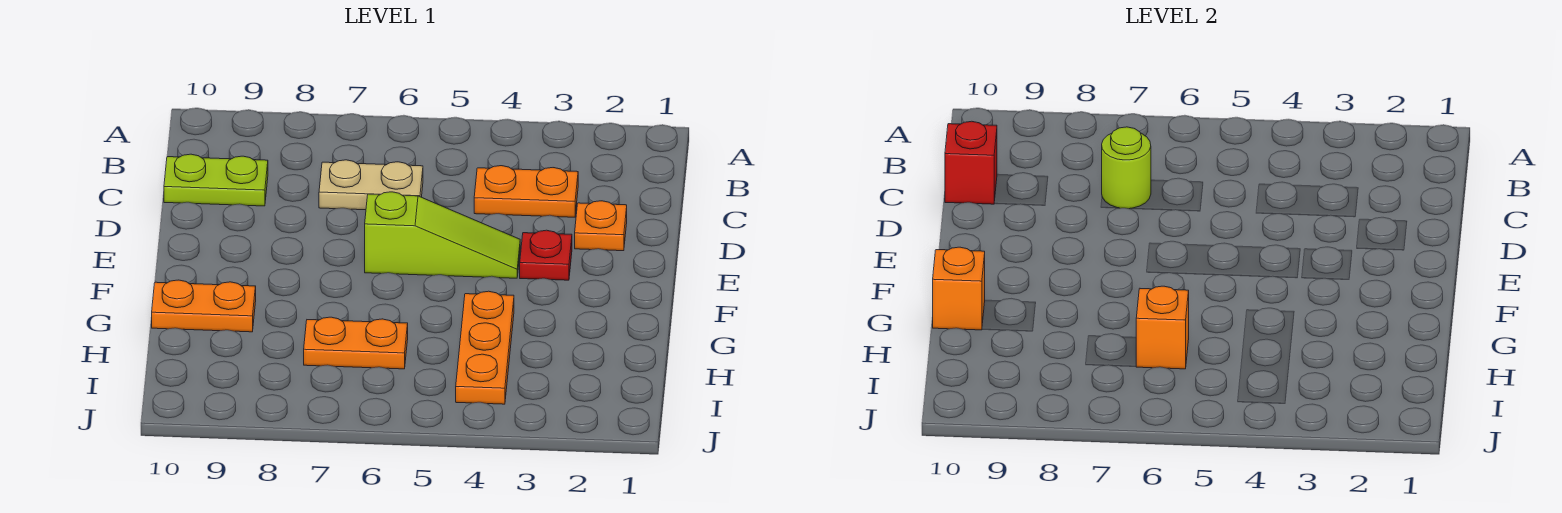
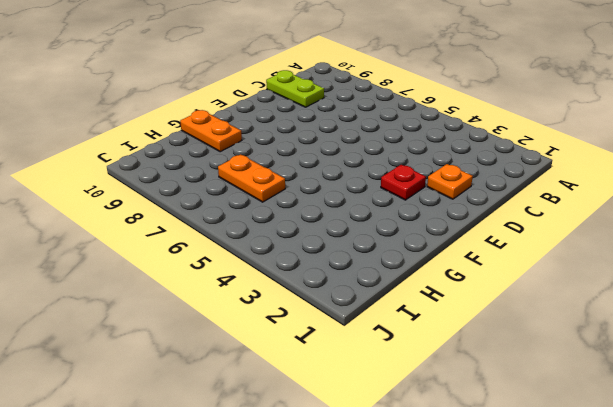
none -> orange plate C3:C4 level 1
none -> tan plate C6:C7 level 1
none -> lime slope E4:E6 level 1 top 6

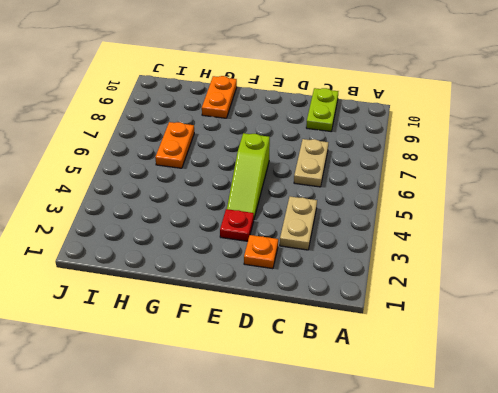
tan plate C3:C4 level 1 -> orange plate C3:C4 level 1
none -> orange plate G4:I4 level 1
none -> lime round brick C7 level 2
none -> red brick C10 level 2

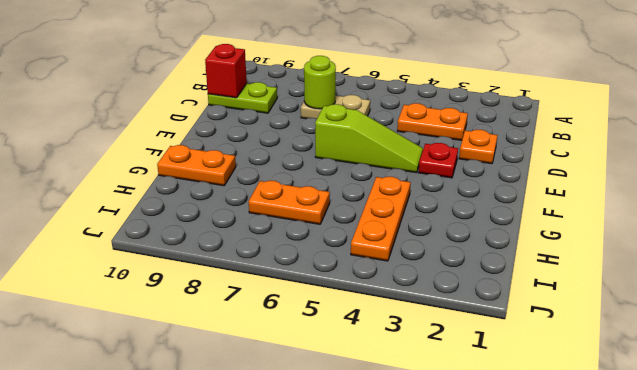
none -> orange brick G10 level 2
none -> orange brick H6 level 2

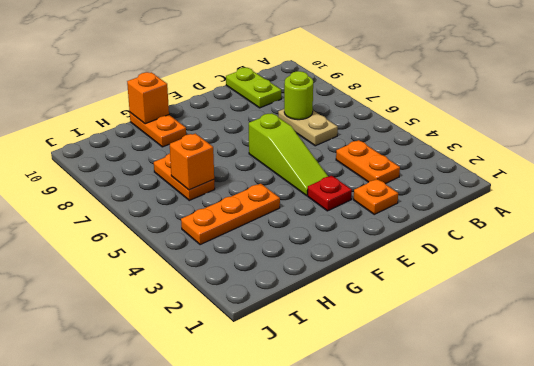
none -> red brick C10 level 2

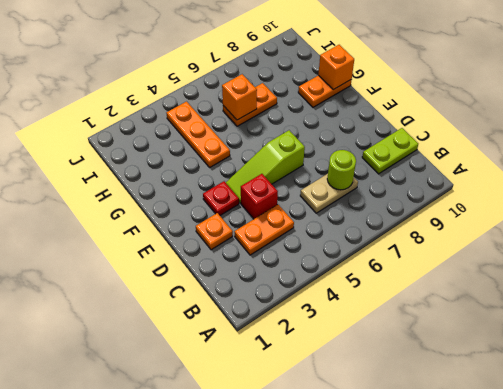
red brick D4 level 1 -> red brick C10 level 2

